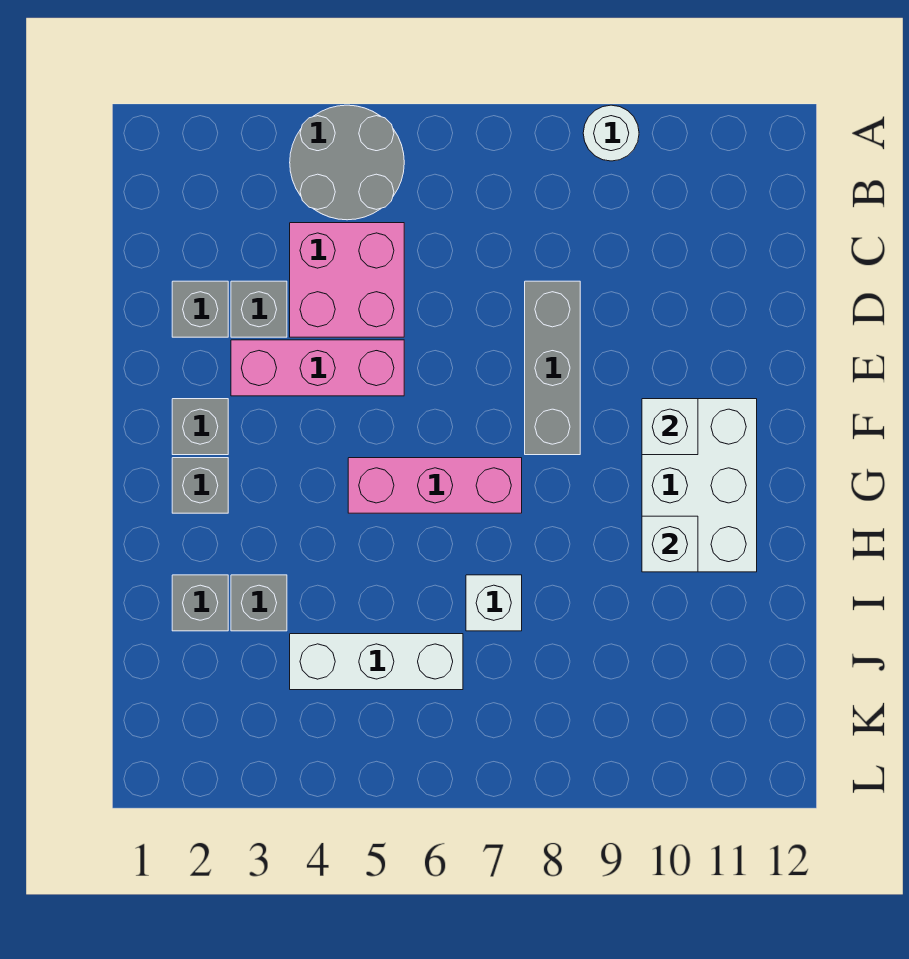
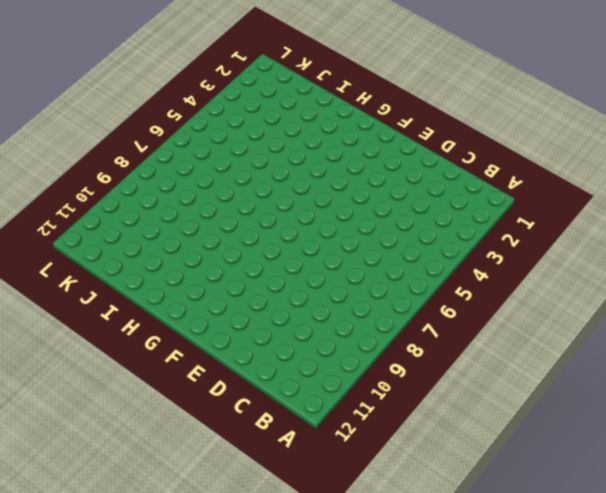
none -> grey round brick A4:B5 level 1
none -> white round brick A9 level 1
none -> pink brick C4:D5 level 1

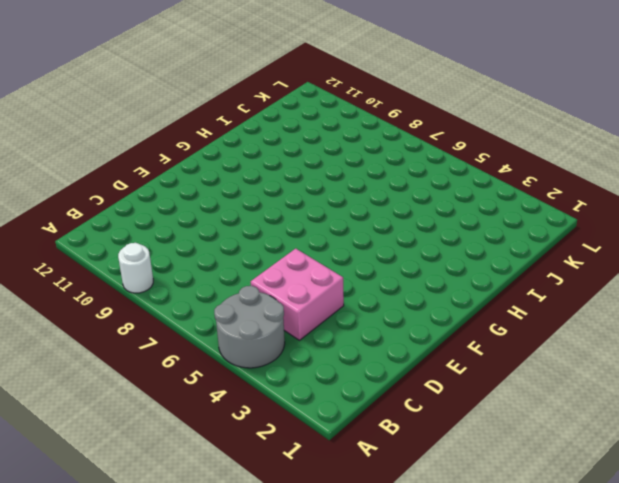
none -> grey brick D2 level 1
none -> grey brick D3 level 1
none -> grey brick D8:F8 level 1

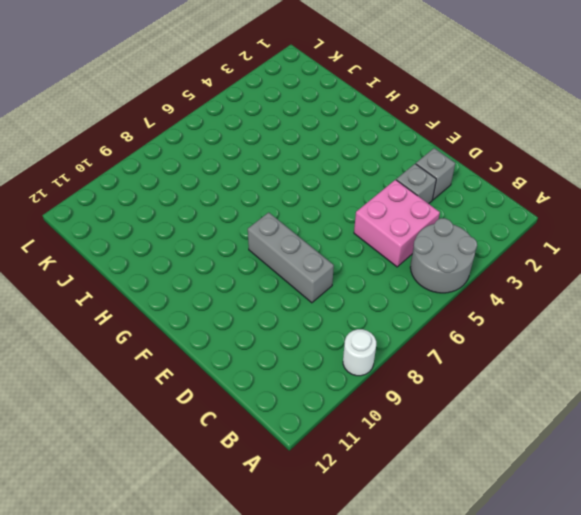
none -> pink brick E3:E5 level 1
none -> grey brick F2 level 1
none -> white brick F10:H11 level 1

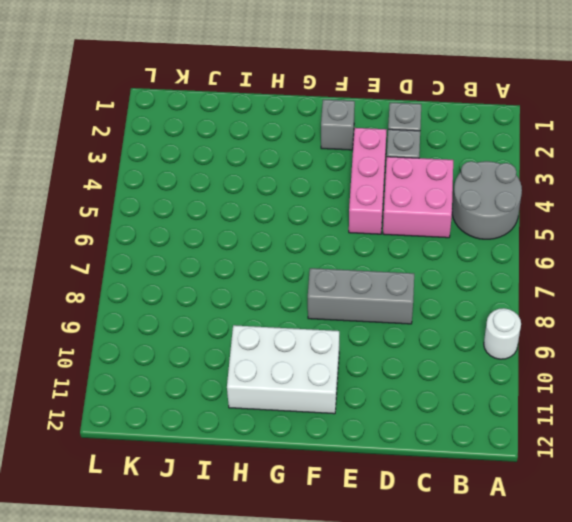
none -> grey brick G2 level 1
none -> pink brick G5:G7 level 1
none -> grey brick I2 level 1

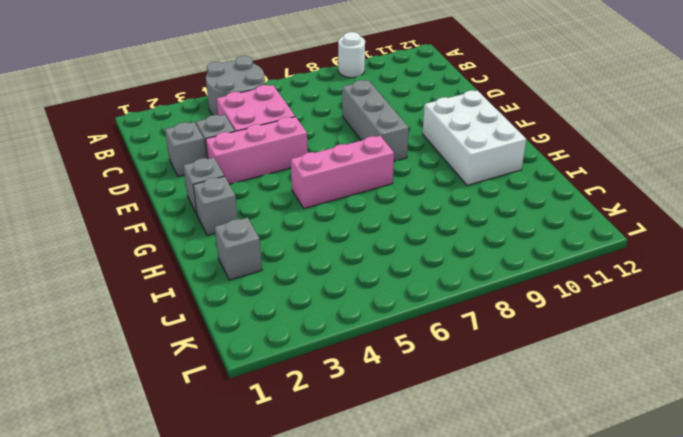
none -> grey brick I3 level 1
none -> white brick I7 level 1
none -> white brick J4:J6 level 1

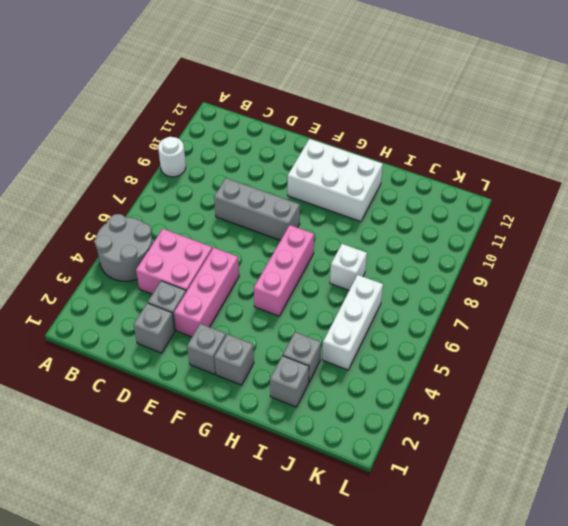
none -> white brick F10 level 2
none -> white brick H10 level 2

